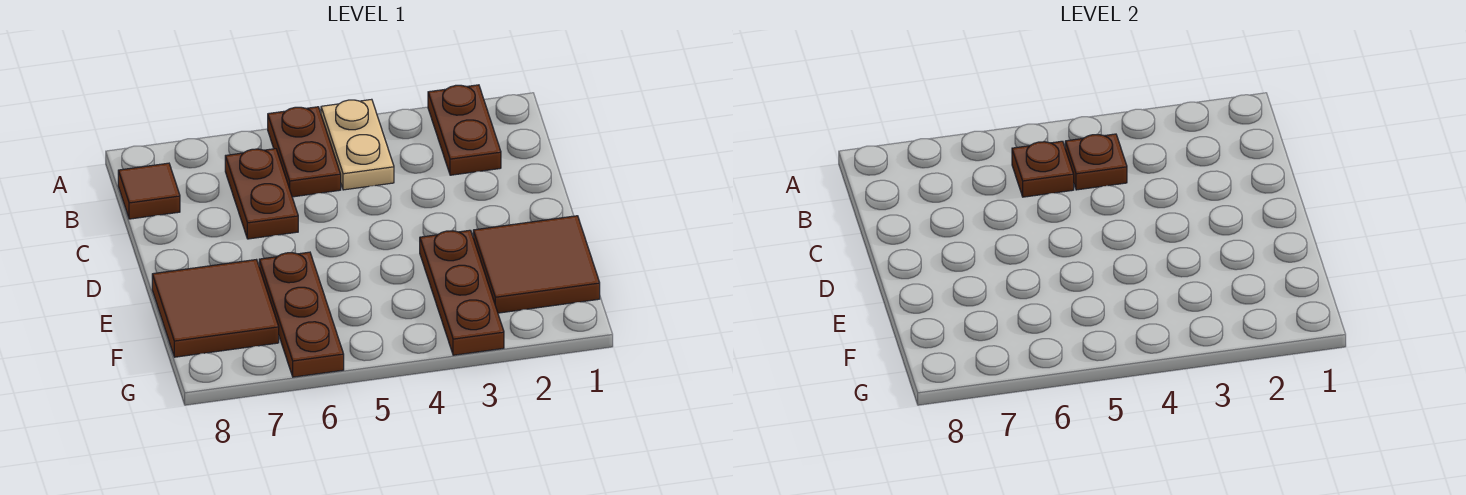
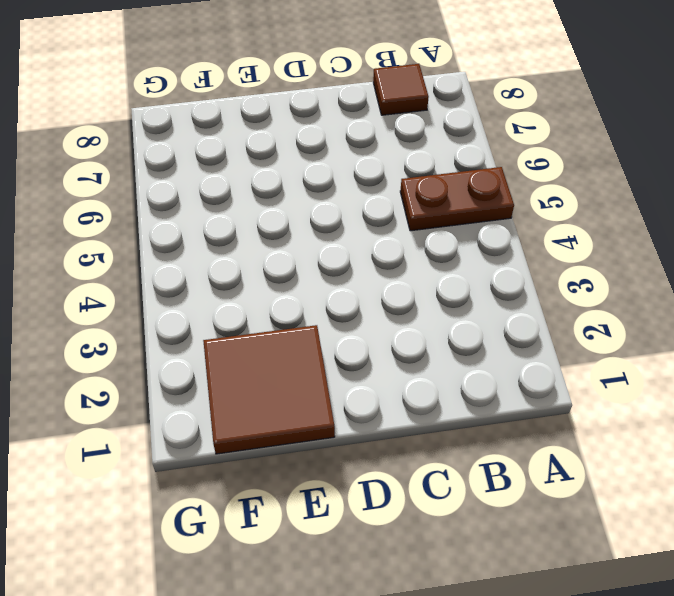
none -> brown plate A2:B2 level 1
none -> tan plate A4:B4 level 1

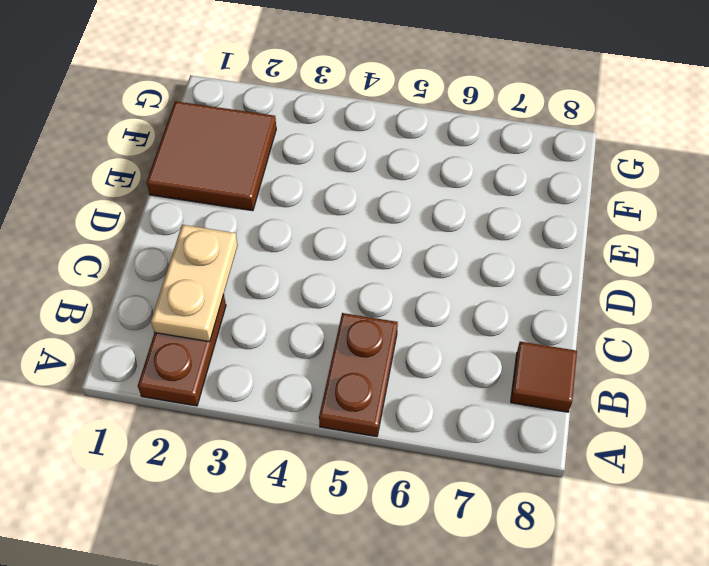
tan plate B2:C2 level 2 -> tan plate A4:B4 level 1
none -> brown plate B6:C6 level 1
none -> brown plate E3:G3 level 1

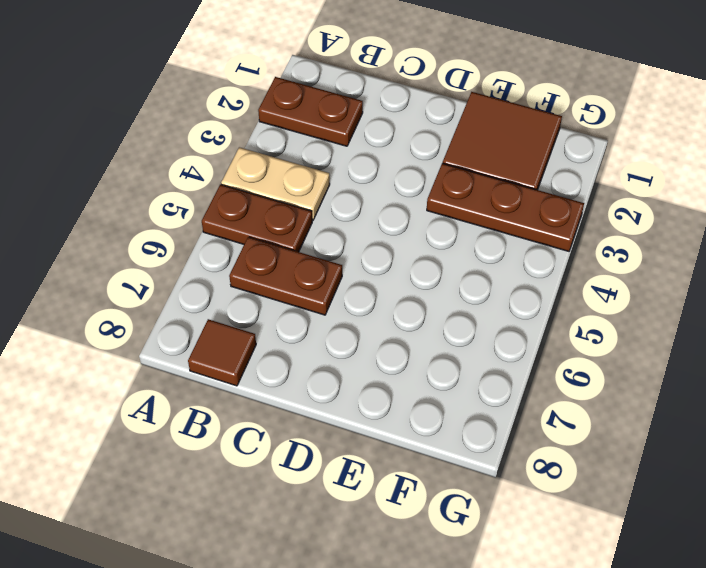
none -> brown plate E6:G6 level 1
none -> brown tile E7:F8 level 1

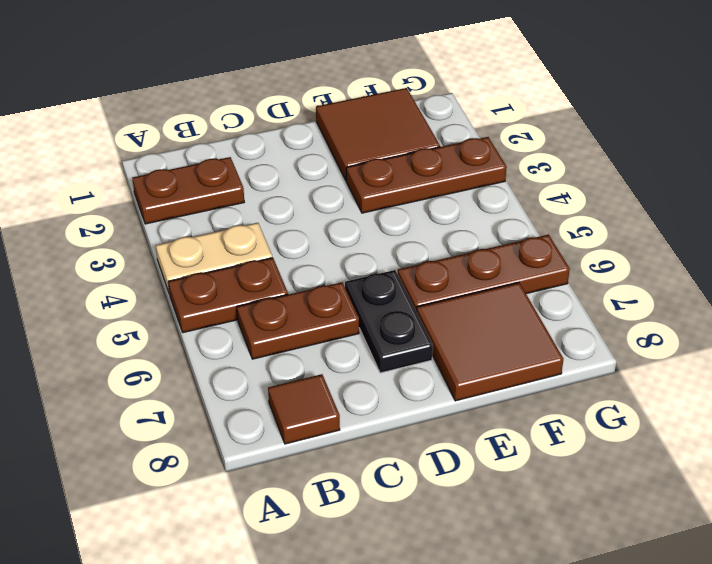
black plate D6:D7 level 1 -> none
none -> brown plate B4 level 2
none -> brown plate B5 level 2

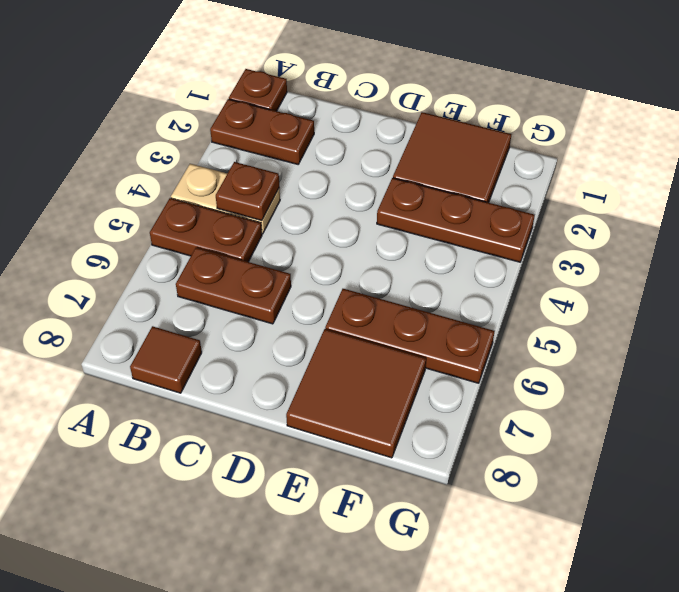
brown plate A1 level 1 -> brown plate B5 level 2

